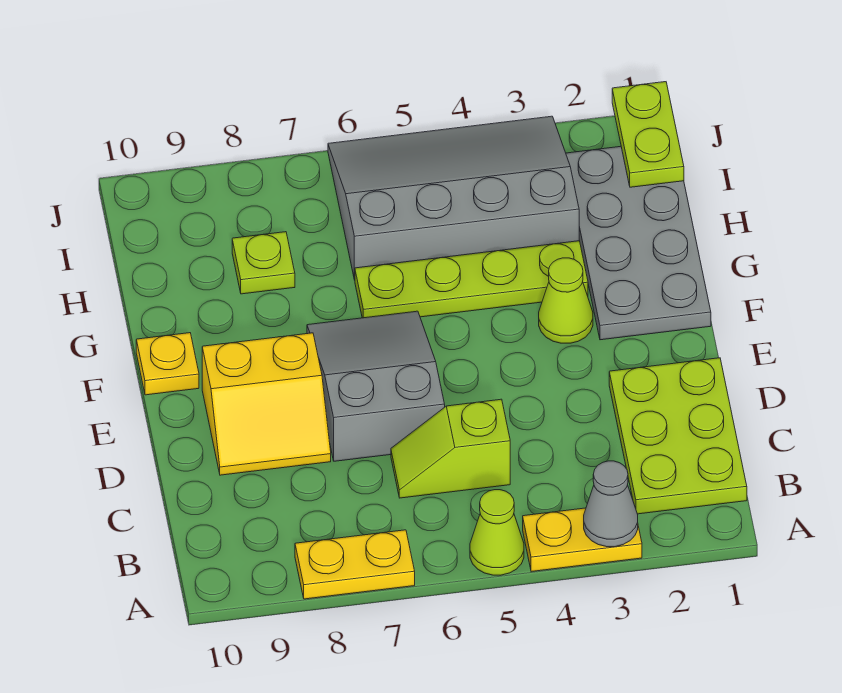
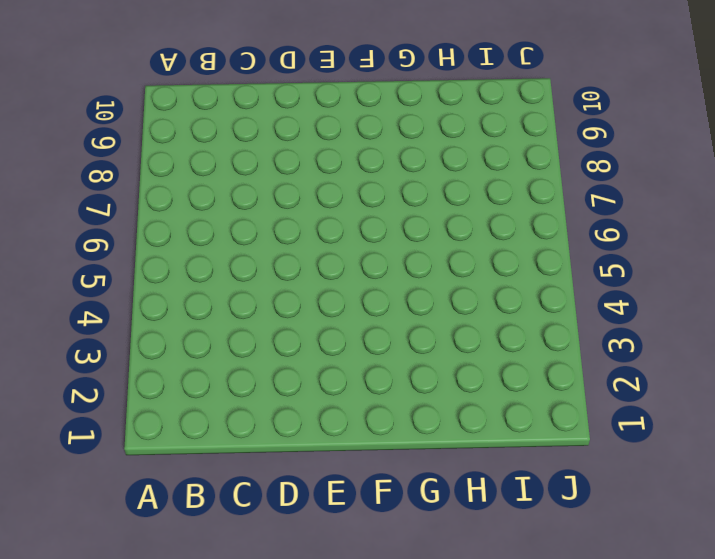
none -> yellow plate A3:A4 level 1
none -> lime cone A5 level 1
none -> yellow plate A7:A8 level 1

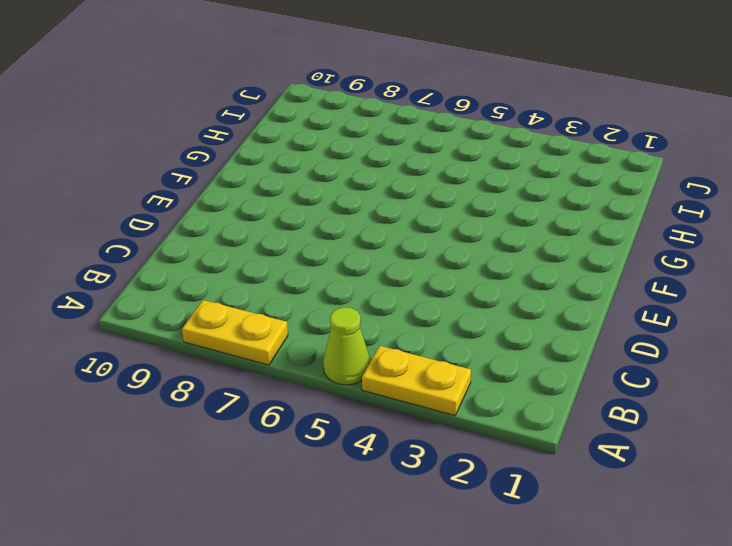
none -> lime plate B1:D2 level 1
none -> lime slope C5:C6 level 1 top 5
none -> grey slope D6:F7 level 1 top D

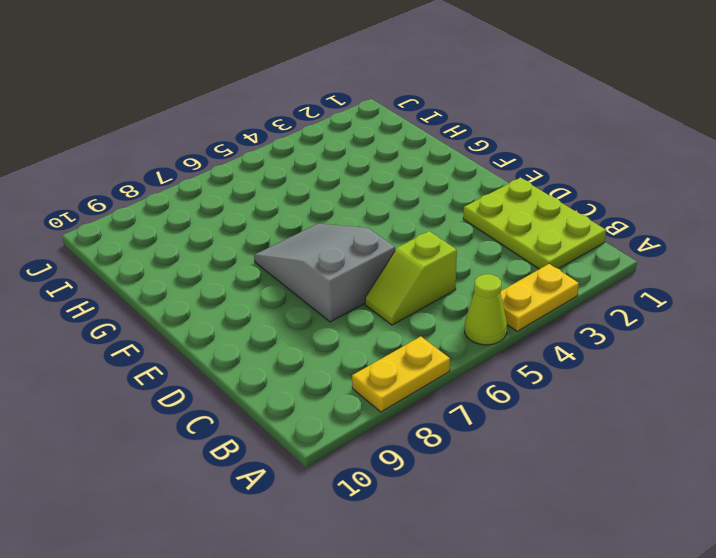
none -> yellow slope D8:E9 level 1 top E
none -> grey plate F1:I2 level 1
none -> lime cone F3 level 1

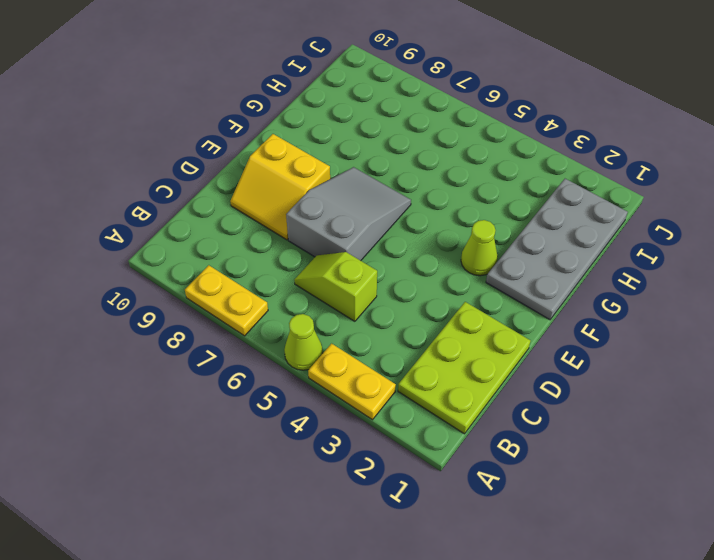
none -> yellow plate F10 level 1
none -> lime plate G3:G6 level 1
none -> grey slope H3:J6 level 1 top H

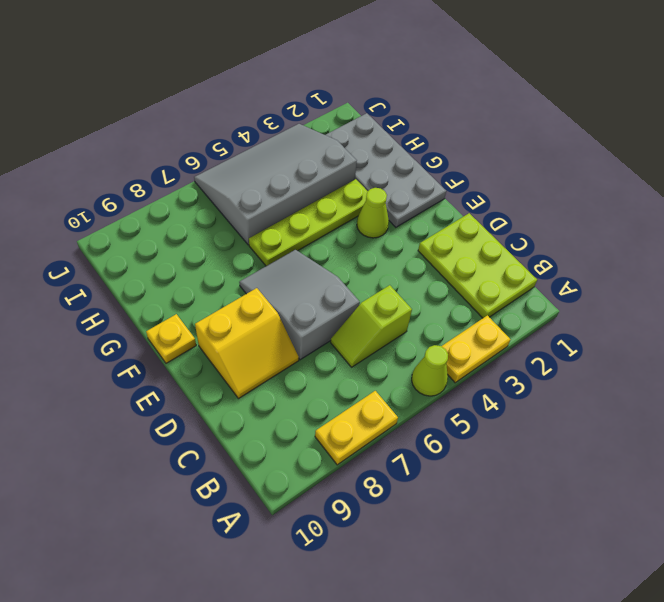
none -> lime plate H8 level 1
none -> grey cone A3 level 2
none -> lime plate I1:J1 level 2

